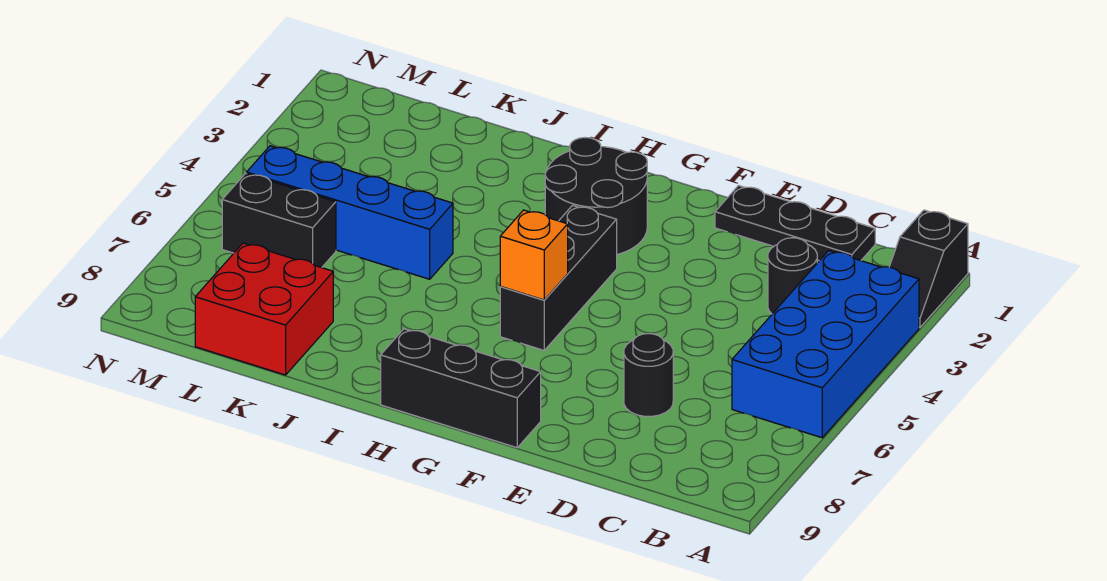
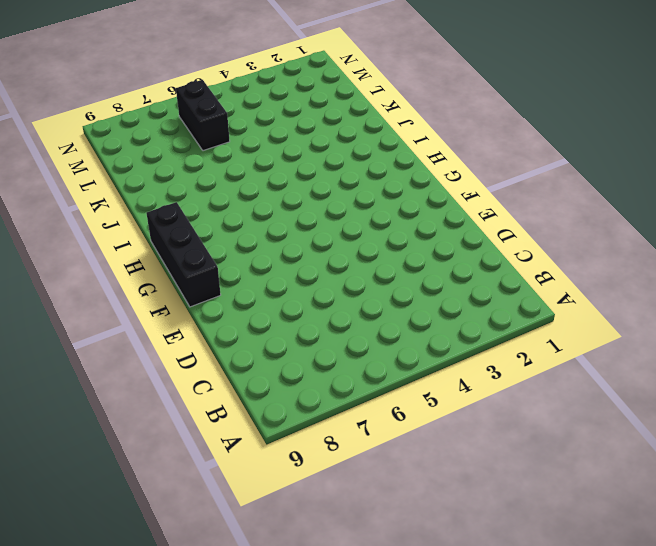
none -> black slope A1:A2 level 1 top 1
none -> blue brick A3:B6 level 1
none -> black plate C1:E1 level 1

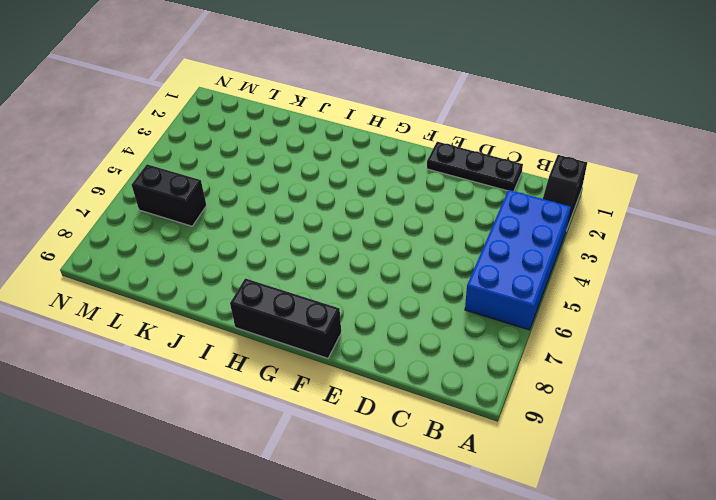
none -> black round brick C3 level 1
none -> black round brick D7 level 1
none -> black round brick G2:H3 level 1

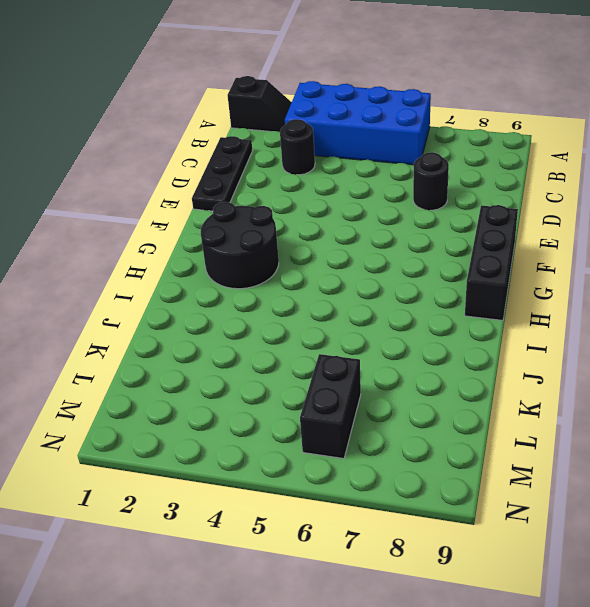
none -> black brick G4:G6 level 1
none -> blue brick J5:M5 level 1
none -> red brick K8:L9 level 1

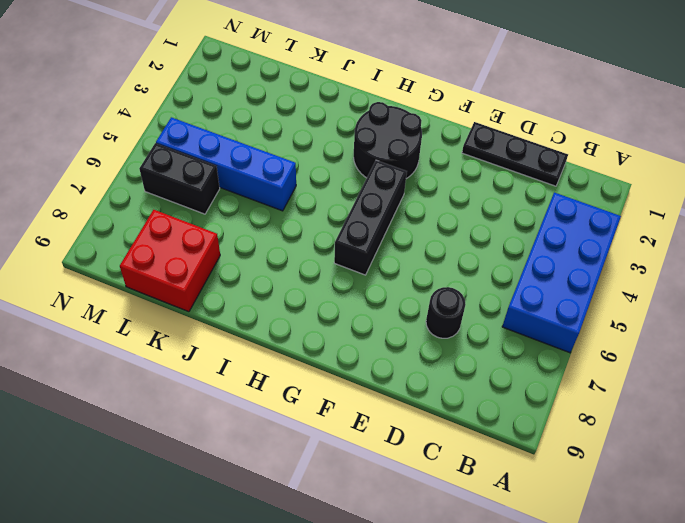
none -> black slope A1:A2 level 1 top 1
none -> black round brick C3 level 1
none -> black brick F9:H9 level 1

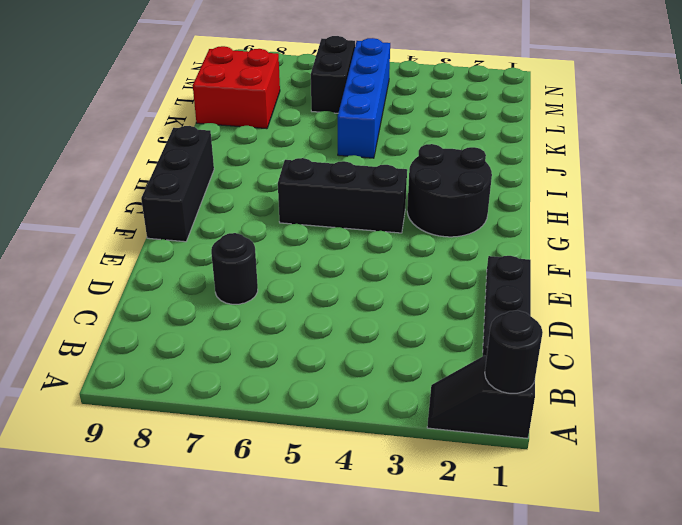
black round brick A1 level 2 -> black round brick C3 level 1
none -> blue brick A3:B6 level 1
none -> orange brick G6 level 2

